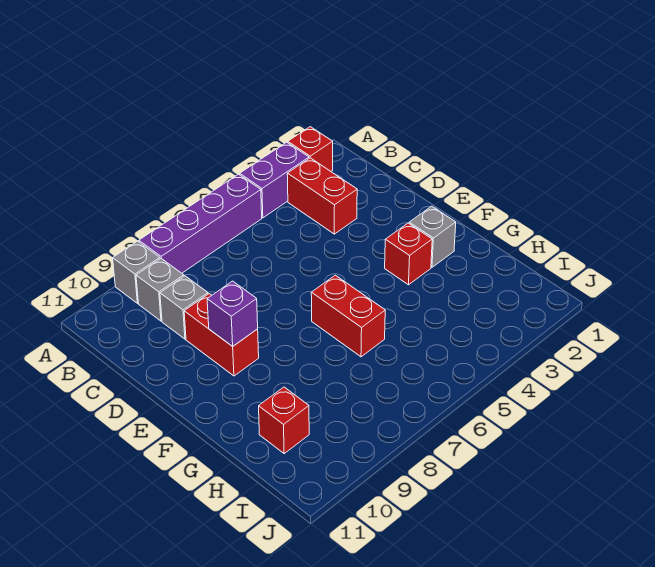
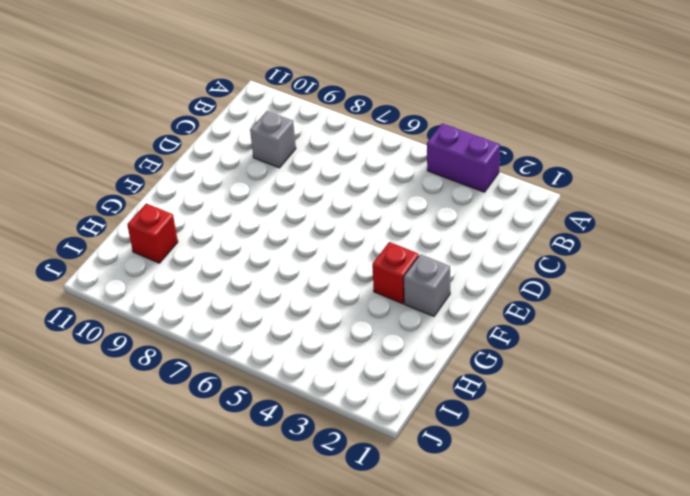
none -> red brick A2 level 1
none -> purple brick A5:A8 level 1
none -> grey brick A9 level 1

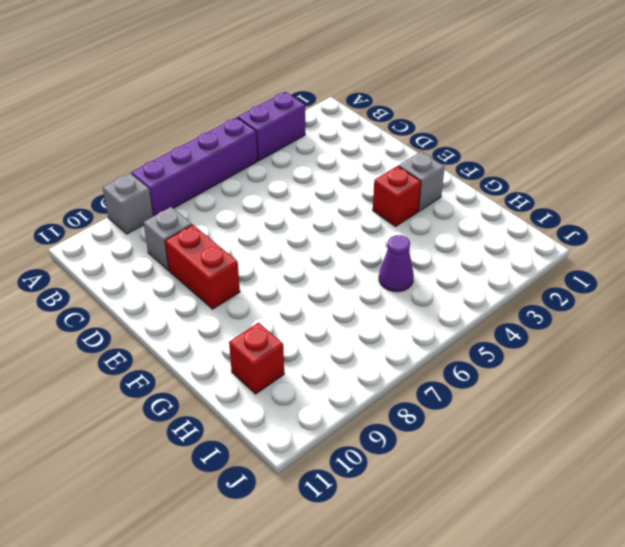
purple cone H5 level 1 -> none
none -> red brick A2 level 1
none -> red brick B3:C3 level 1
none -> grey brick B9 level 1

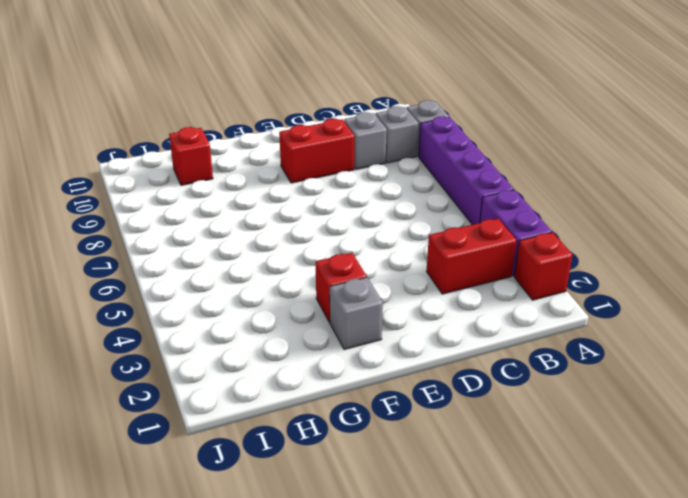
none -> red brick F6:G6 level 1
none -> purple brick E9 level 2

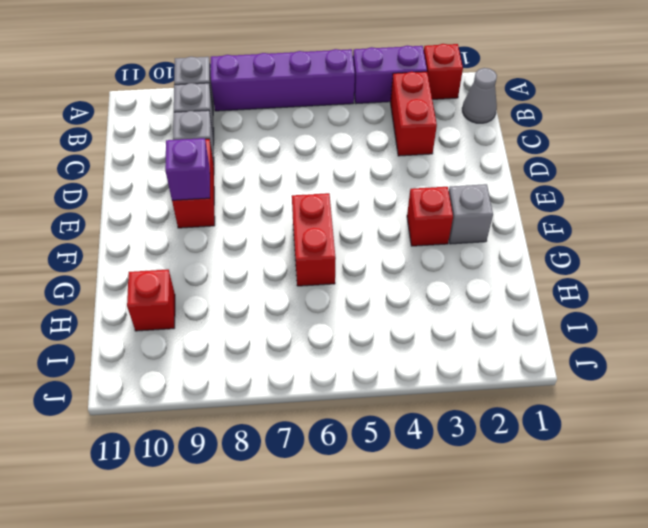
grey cone B1 level 1 -> none

